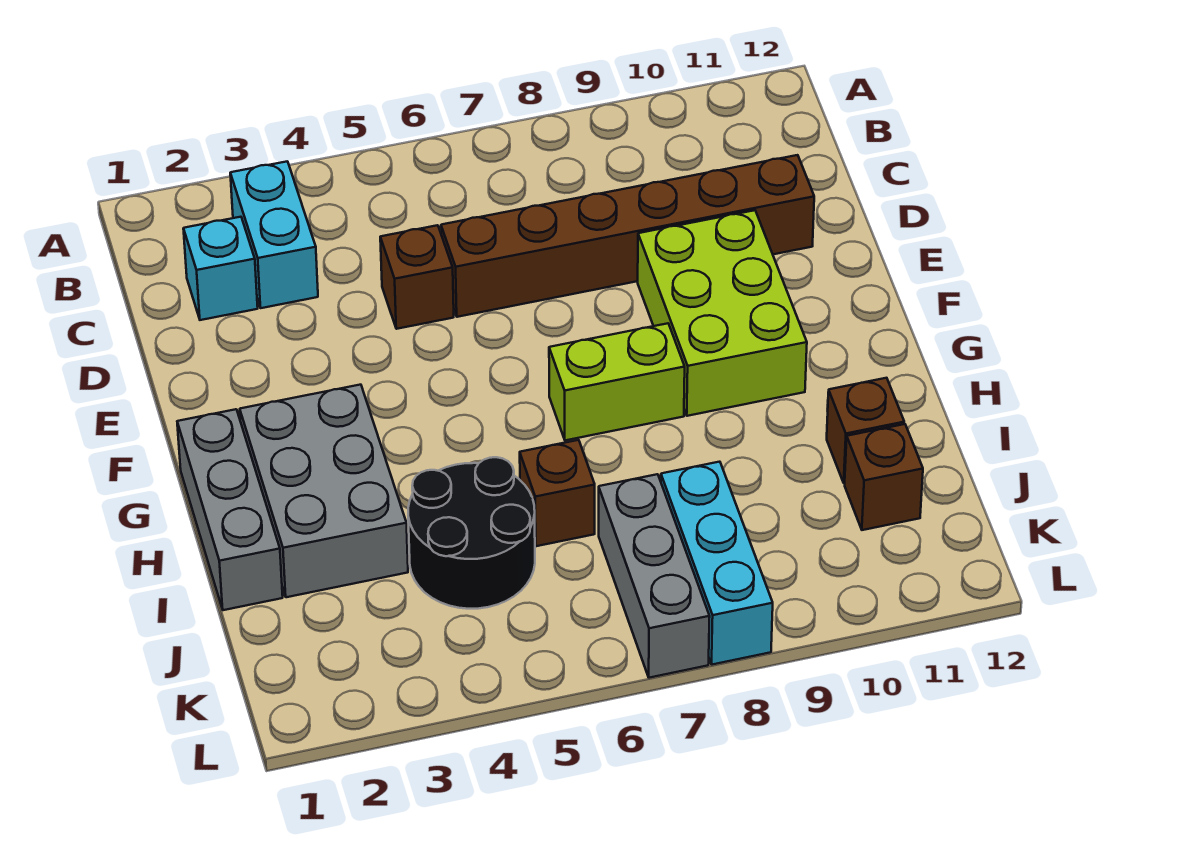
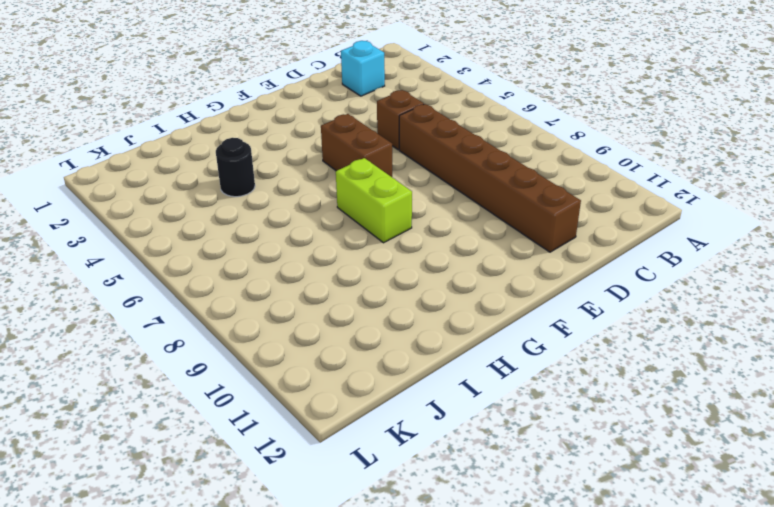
brown brick F5:F6 level 1 -> none
black round brick I4 level 1 -> black round brick I4:J5 level 1
none -> cyan brick B3:C3 level 1
none -> lime brick E9:G10 level 1
none -> grey brick G1:I1 level 1

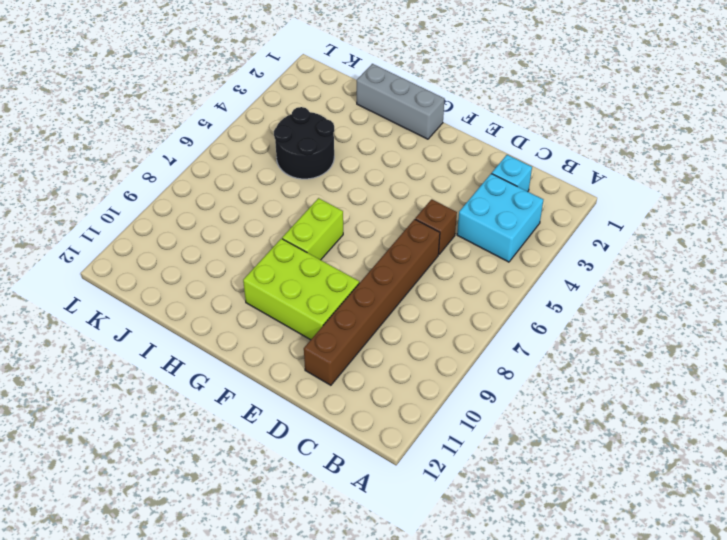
cyan brick B3:C4 level 1 -> cyan brick B3:C3 level 1
none -> grey brick G2:I3 level 1
none -> brown brick I6 level 1
none -> brown brick I11 level 1

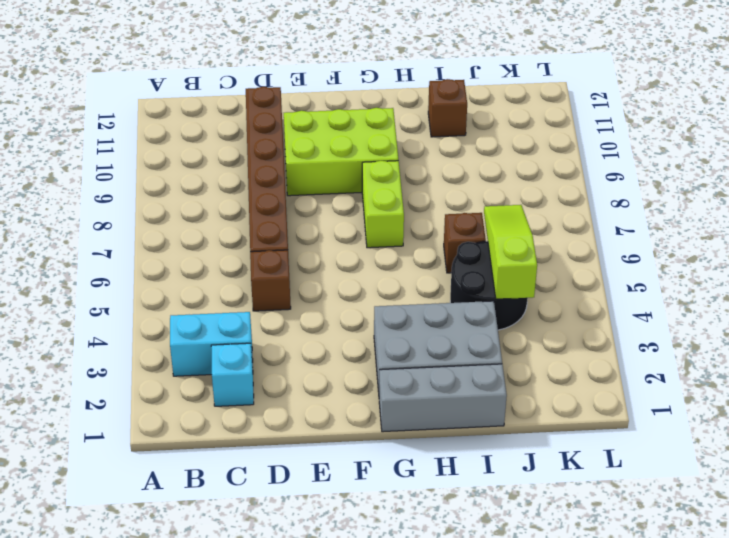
lime slope J4:J6 level 2 top 4 -> none
none -> grey brick J7:L7 level 1
none -> cyan brick J8:L8 level 1
none -> brown brick J11 level 1

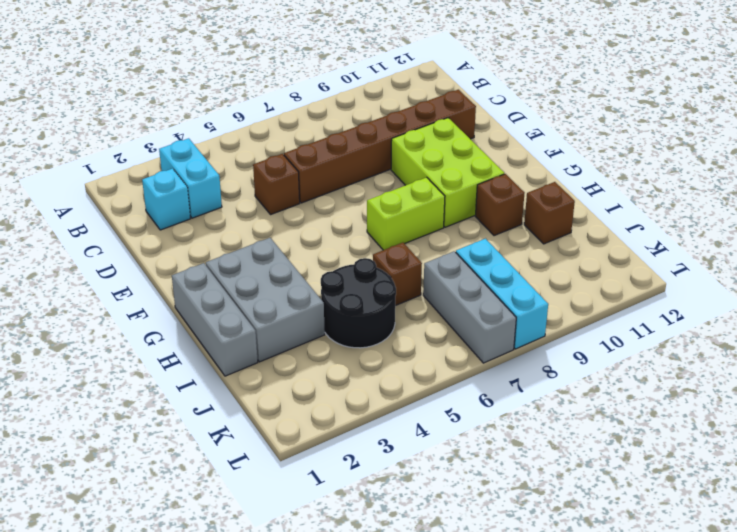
brown brick H10 level 1 -> brown brick J11 level 1

